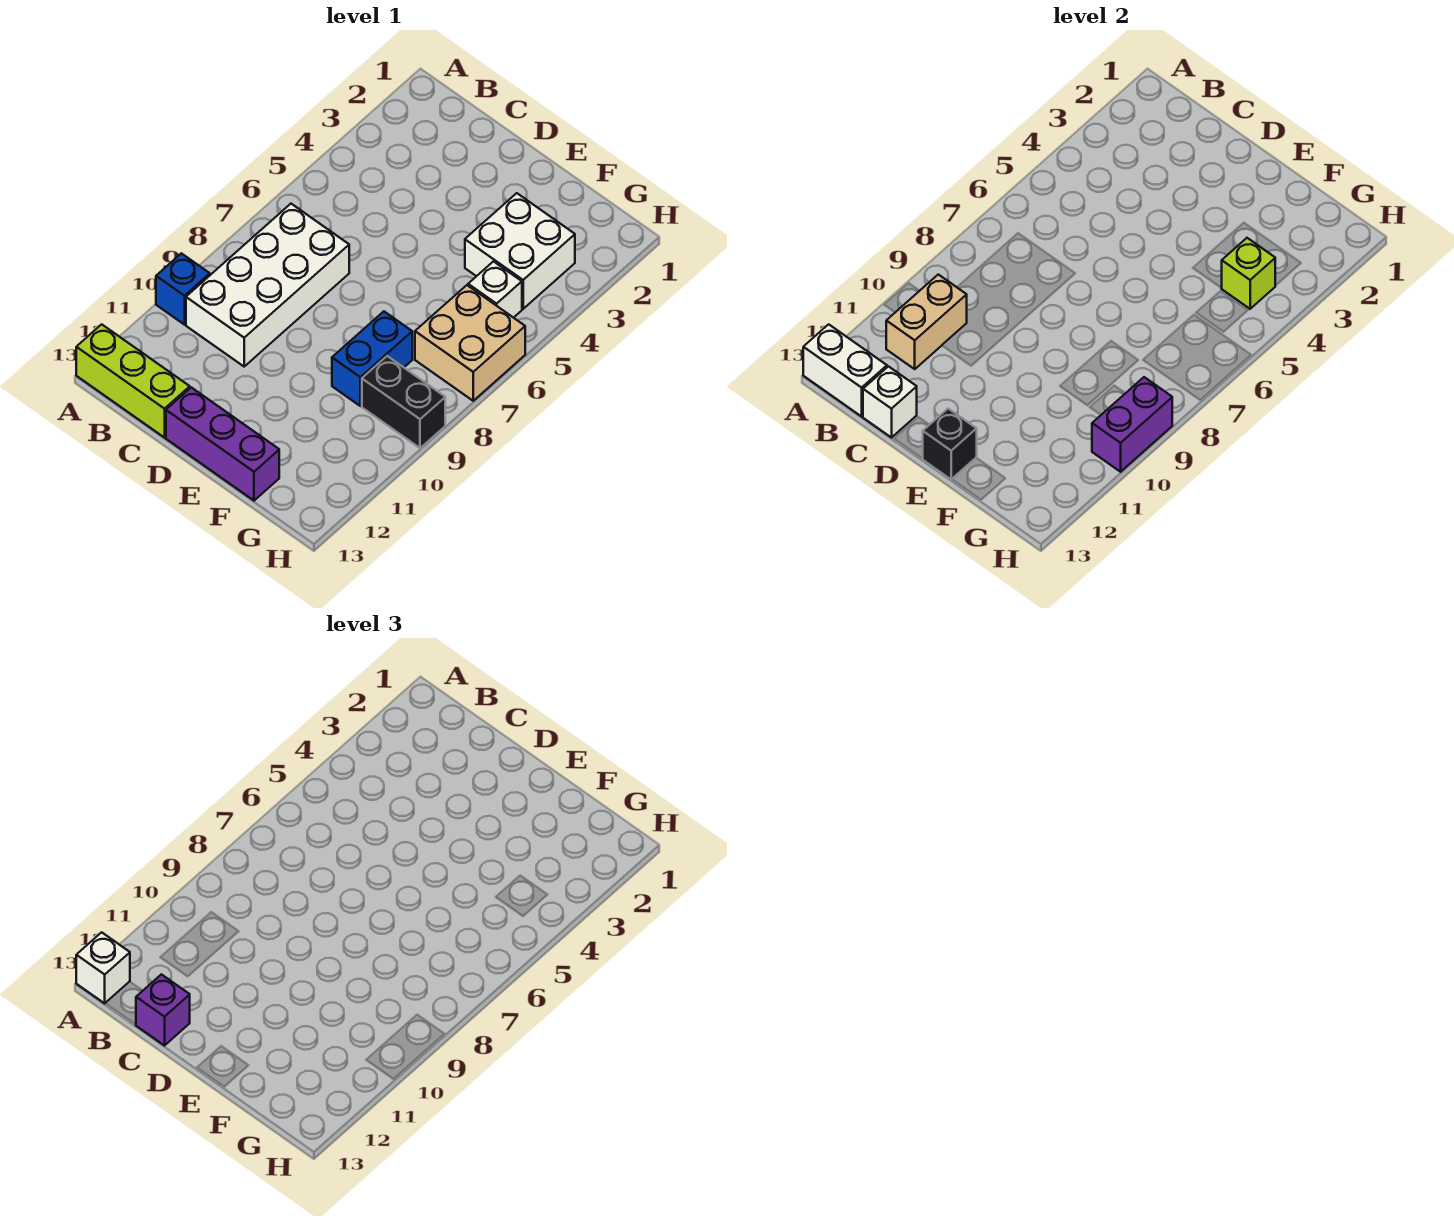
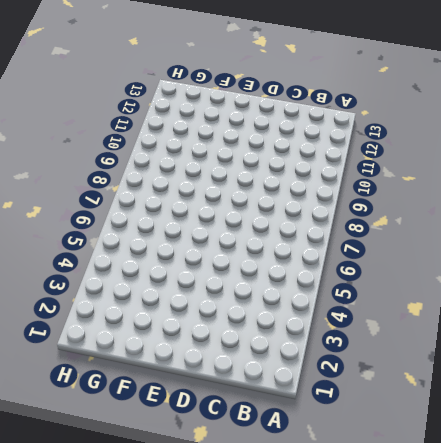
none -> blue brick A10 level 1
none -> lime brick A13:C13 level 1
none -> white brick B7:C10 level 1

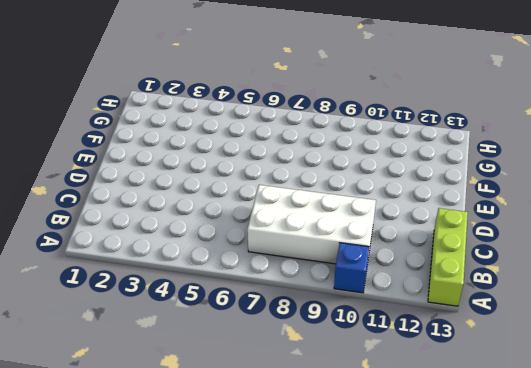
none -> purple brick D13:F13 level 1
none -> white brick F3:G4 level 1
none -> blue brick F8:F9 level 1

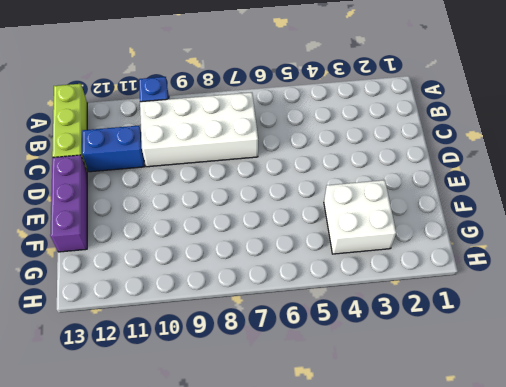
blue brick C11:C12 level 1 -> blue brick F8:F9 level 1
none -> white brick G5 level 1
none -> tan brick G6:H7 level 1
none -> black brick G9:H9 level 1

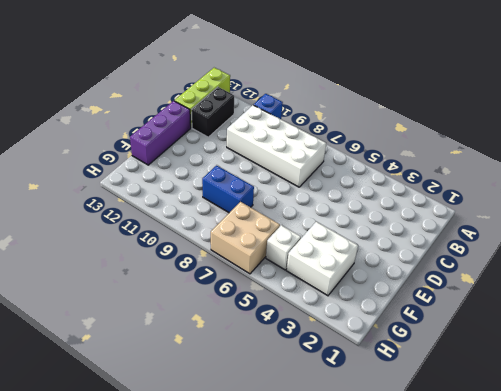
black brick B12:C12 level 1 -> black brick G9:H9 level 1
none -> white brick A13:B13 level 2
none -> tan brick B10:B11 level 2
none -> white brick C13 level 2

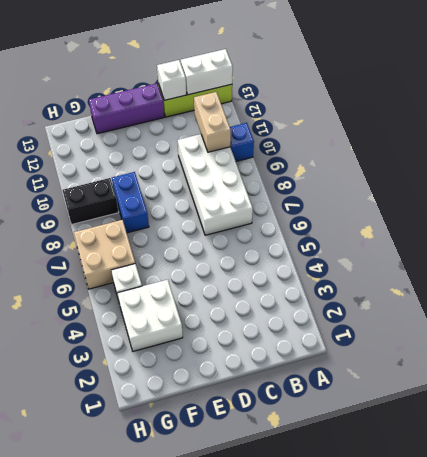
none -> black brick E13 level 2
none -> lime brick G4 level 2
none -> purple brick H9:H10 level 2

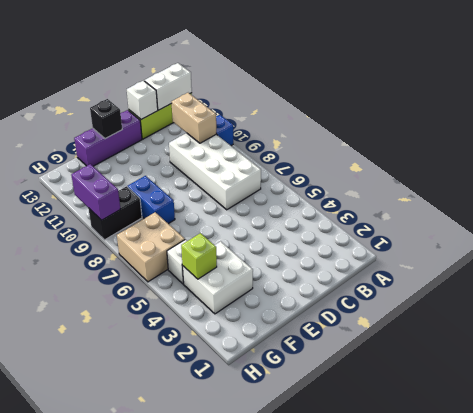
none -> white brick A13 level 3
none -> purple brick C13 level 3

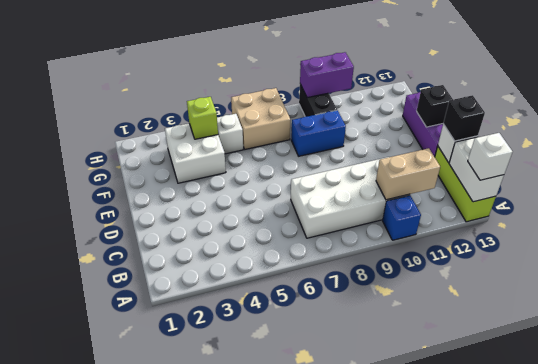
black brick C13 level 3 -> purple brick C13 level 3

